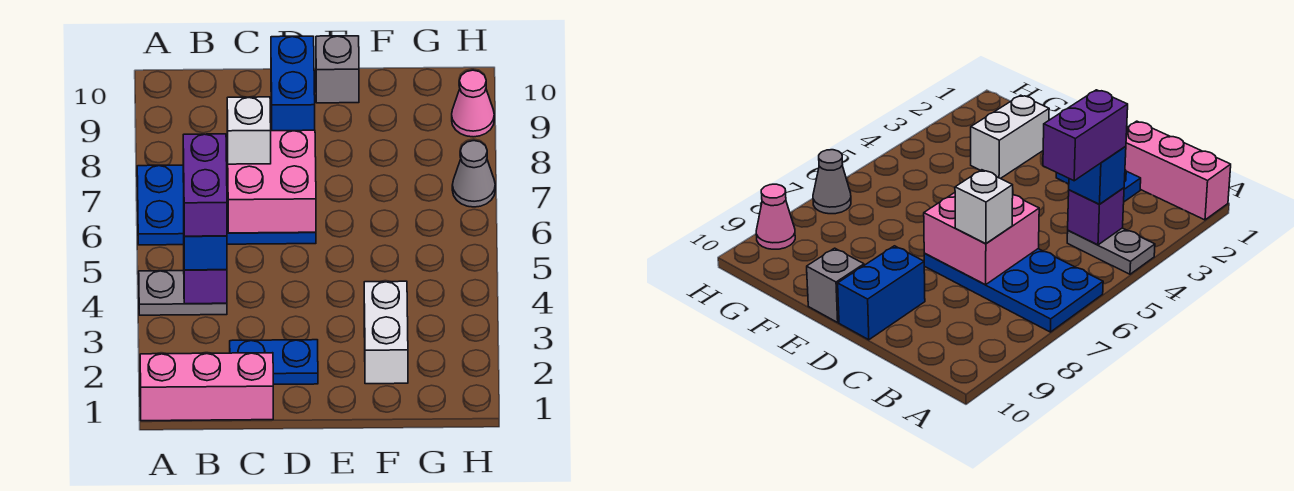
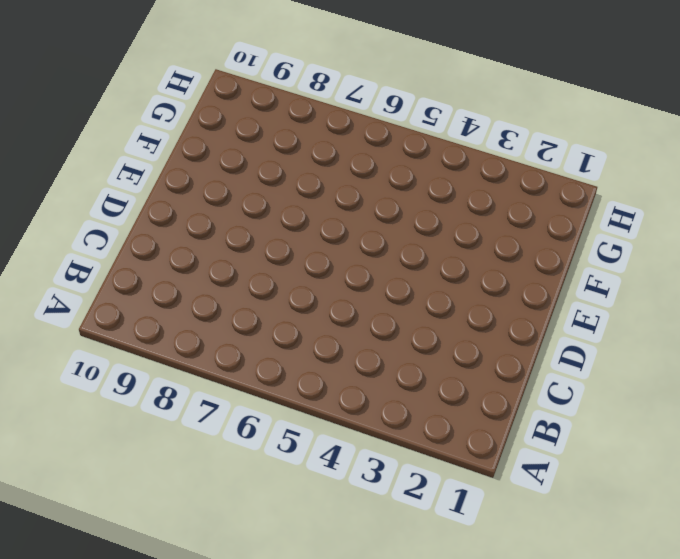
none -> pink brick A1:C1 level 1
none -> grey plate A4:B4 level 1
none -> blue plate A6:D7 level 1

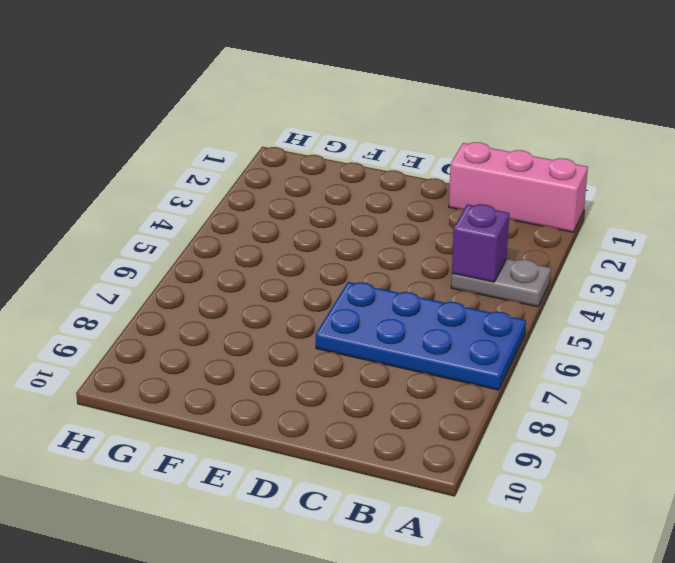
none -> blue plate C2:D2 level 1
none -> blue brick D9:D10 level 1
none -> grey brick E10 level 1

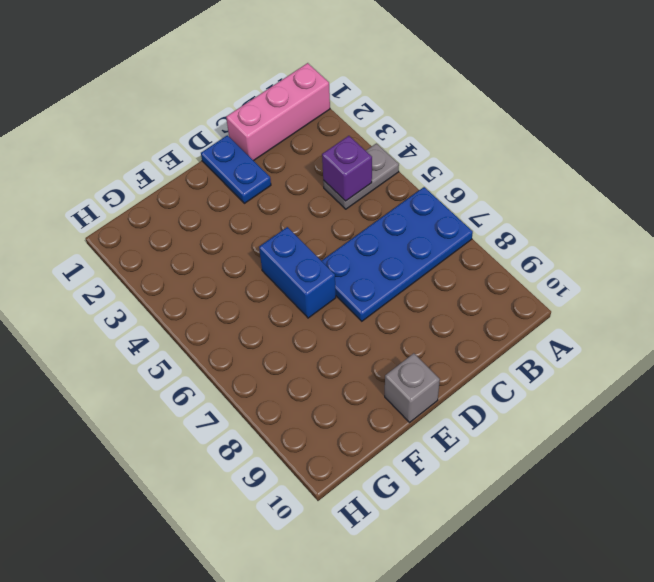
blue plate D1:D2 level 1 -> blue plate C2:D2 level 1
blue brick E5:E6 level 1 -> blue brick D9:D10 level 1
none -> white brick F2:F3 level 1
none -> grey cone H7 level 1
none -> pink cone H9 level 1

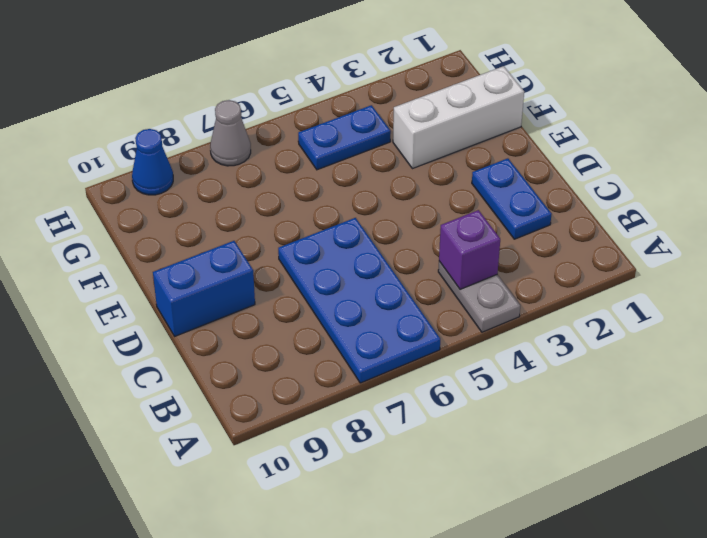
white brick F1:F3 level 1 -> white brick F2:F3 level 1
blue plate G4:G5 level 1 -> none
blue cone H9 level 1 -> pink cone H9 level 1
none -> pink brick A1:C1 level 1
none -> grey brick E10 level 1
none -> pink brick C6:D7 level 2

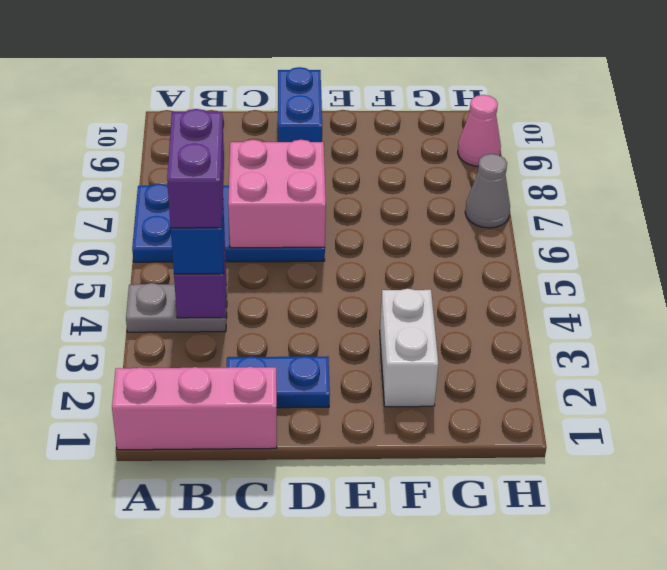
none -> grey brick E10 level 1
none -> white brick C7 level 3

